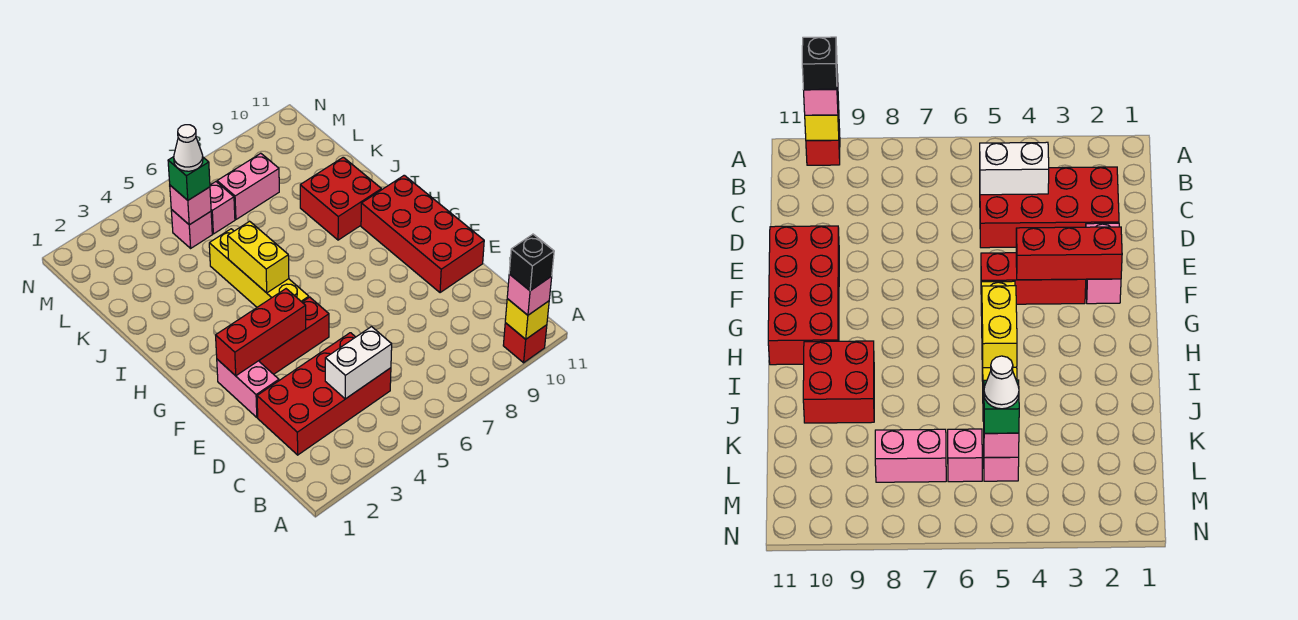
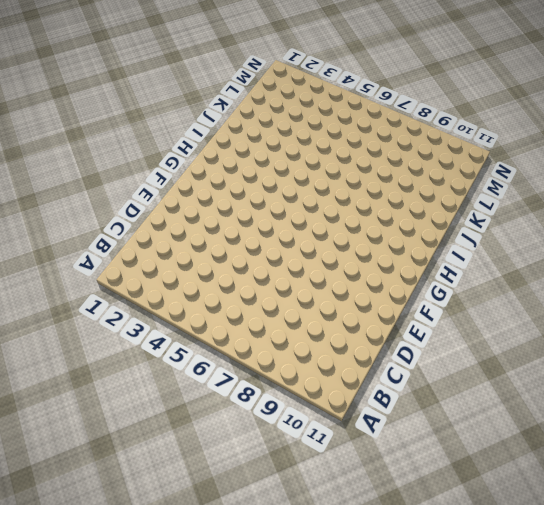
none -> red brick A10 level 1
none -> red brick C2:D5 level 1
none -> pink brick E2:F2 level 1

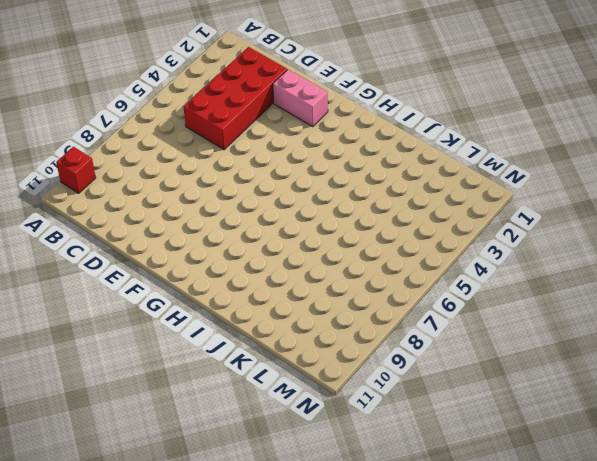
none -> red brick E10:H11 level 1
none -> red brick F3:F5 level 1
none -> yellow brick G5:J5 level 1

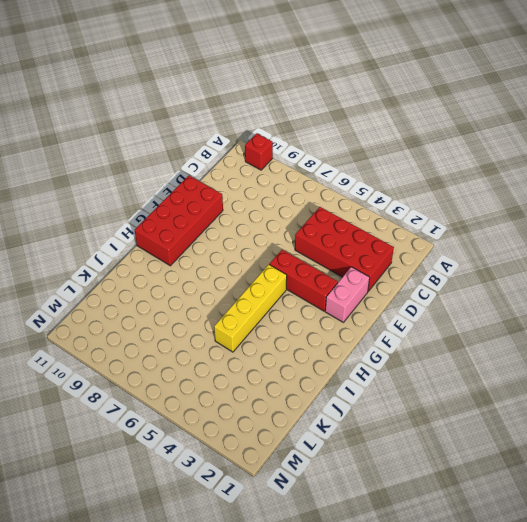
none -> red brick I9:J10 level 1
none -> pink brick L5 level 1
none -> pink brick L6 level 1

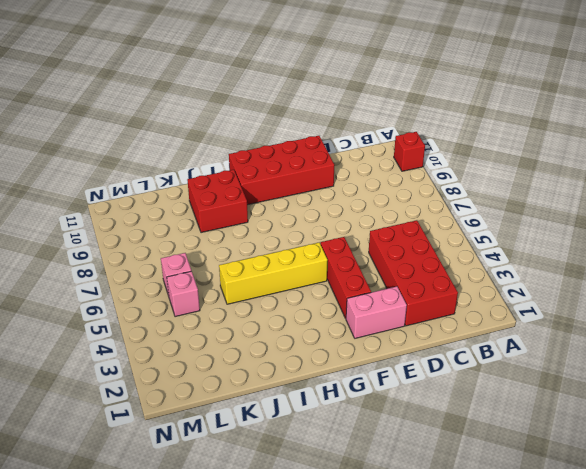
none -> pink brick L7:L8 level 1
none -> yellow brick A10 level 2
none -> white brick C4:C5 level 2

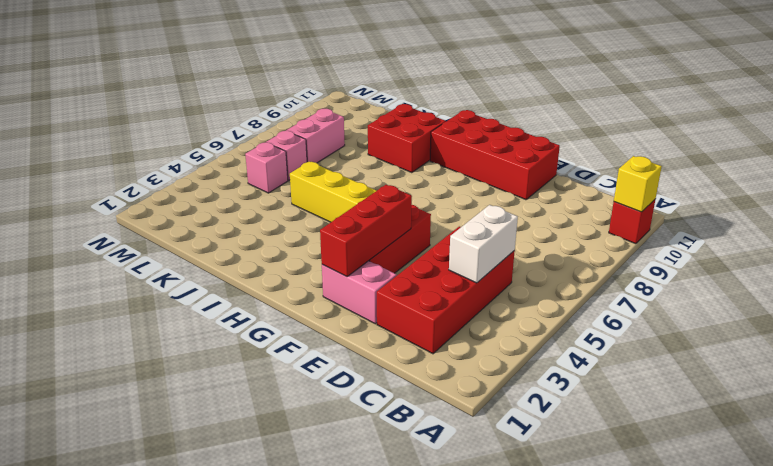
none -> yellow brick H5:I5 level 2
none -> pink brick L5 level 2
none -> pink brick A10 level 3

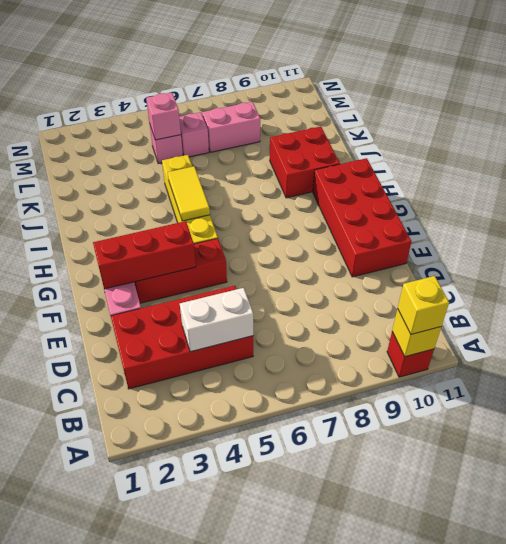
yellow brick A10 level 3 -> pink brick A10 level 3
yellow tile H5:I5 level 2 -> yellow brick H5:I5 level 2
none -> green brick L5 level 3
none -> black brick A10 level 4
none -> white cone L5 level 4

